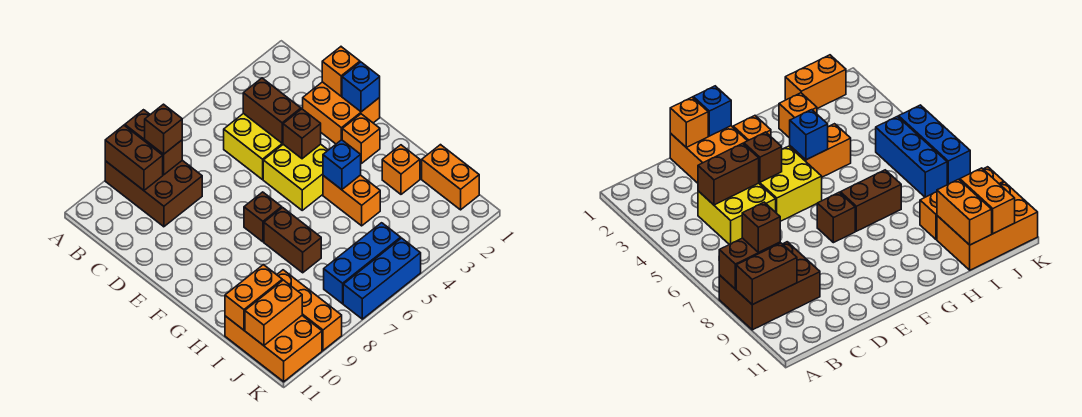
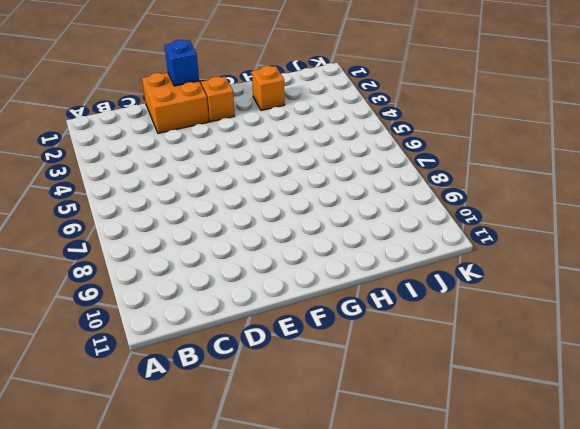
none -> brown brick A8:C9 level 1
none -> yellow brick C4:D5 level 1
none -> yellow brick E4:F5 level 1

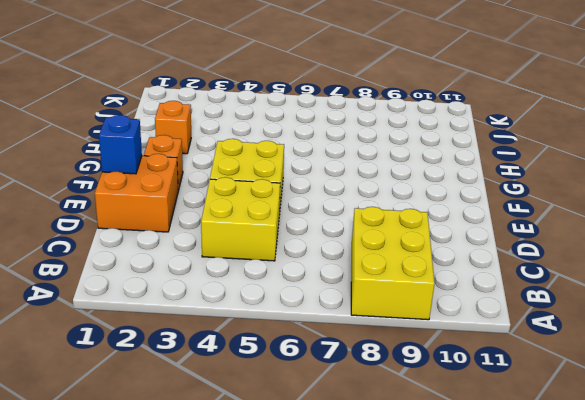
yellow brick A8:C9 level 1 -> brown brick A8:C9 level 1
none -> brown brick F7 level 1
none -> orange brick G4:H4 level 1
none -> brown brick G7:H7 level 1

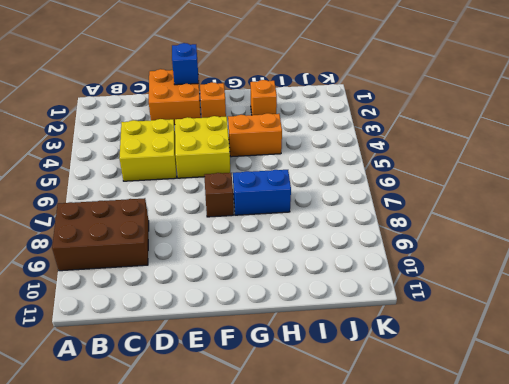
blue brick G7:H7 level 1 -> brown brick G7:H7 level 1
none -> orange brick I1:J1 level 1
none -> orange brick I9:K9 level 1
none -> orange brick I10:K11 level 1

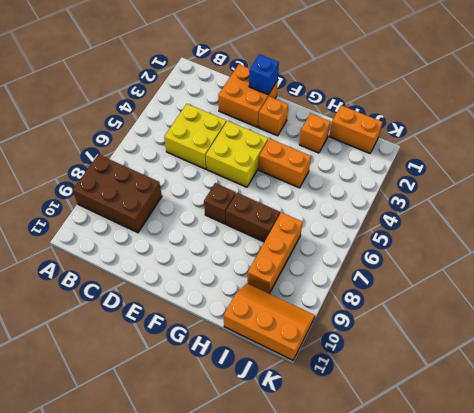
orange brick I7:I9 level 1 -> orange brick I9:K9 level 1
orange slope I10:K11 level 1 top 11 -> orange brick I10:K11 level 1
none -> blue brick J5:J7 level 1
none -> blue brick K5:K7 level 1
none -> brown brick A8:B8 level 2

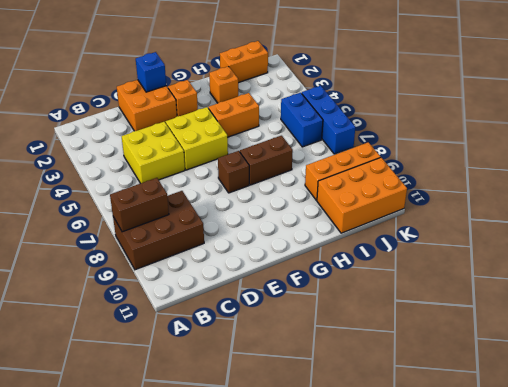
blue brick J5:J6 level 1 -> blue brick J5:J7 level 1
none -> brown brick A9:B9 level 2
none -> brown brick C4:D4 level 2
none -> orange brick D1 level 2

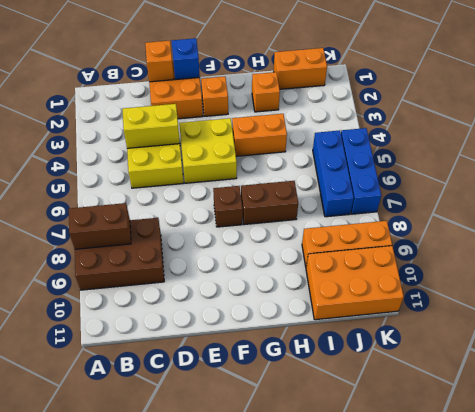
yellow brick C4:D4 level 2 -> brown brick C4:D4 level 2
none -> brown brick A9:B9 level 2
none -> brown brick E4 level 2
none -> blue brick G4 level 2

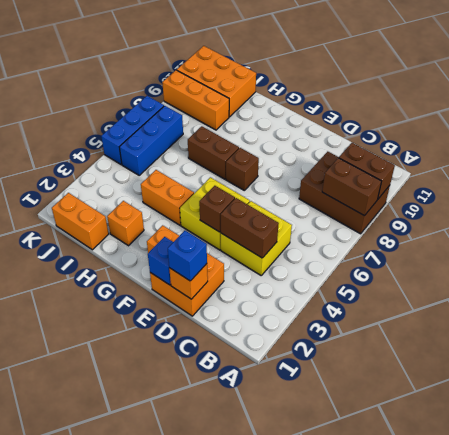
blue brick D1 level 3 -> blue brick G4 level 2
none -> orange brick I10:I11 level 2
none -> orange brick J10:J11 level 2
none -> brown brick B8 level 3

